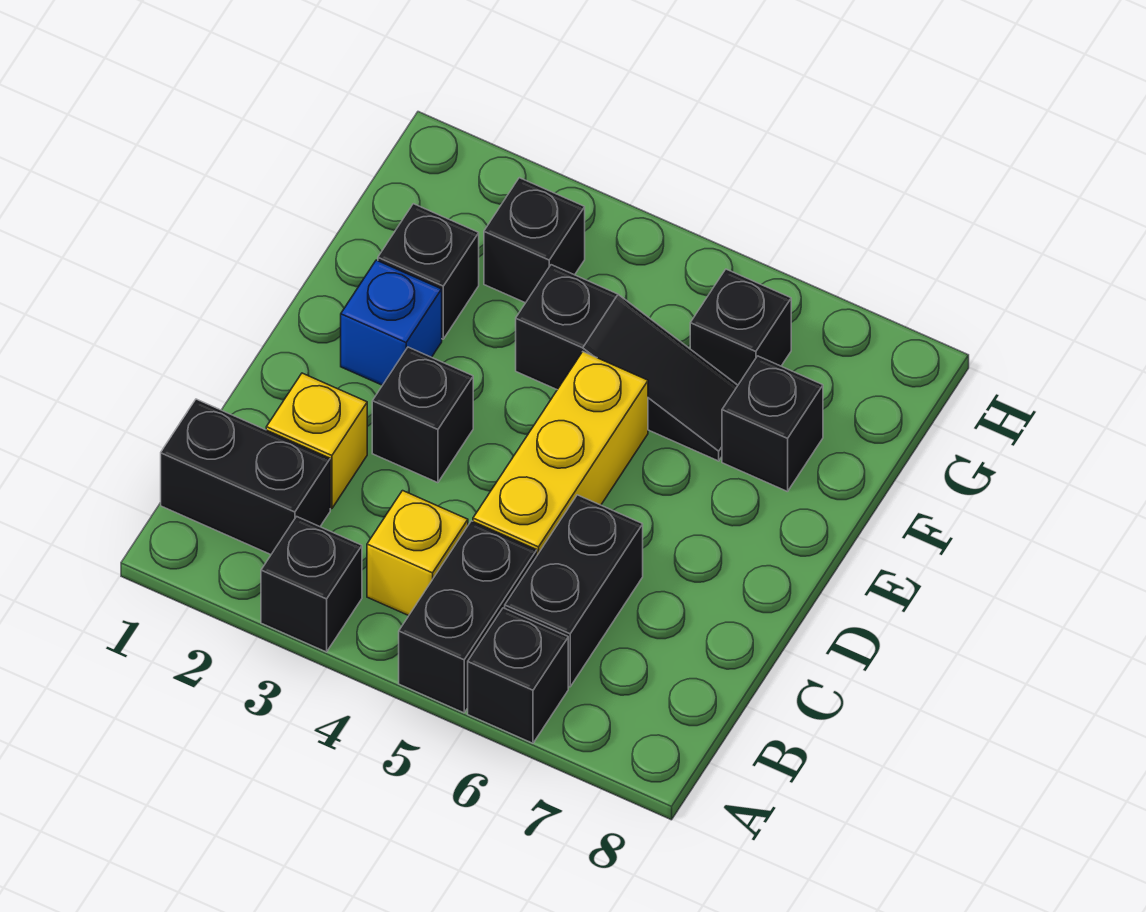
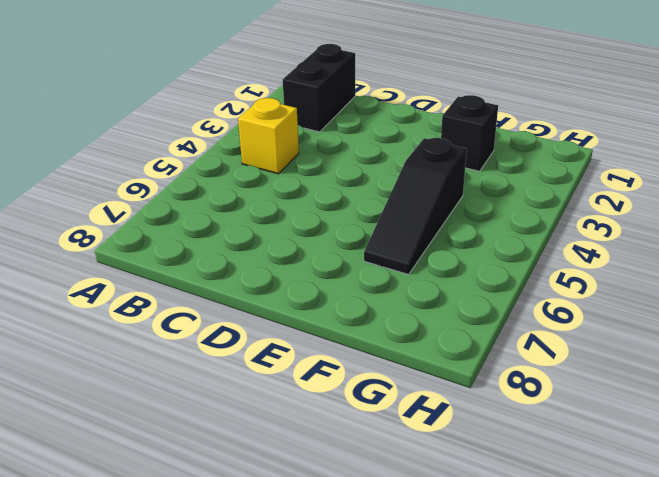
none -> black brick A3 level 1
none -> black brick A5:B5 level 1
none -> black brick A6 level 1

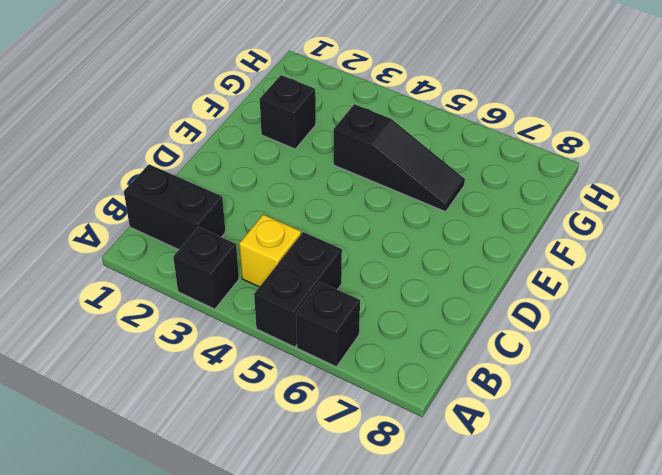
none -> black brick B6:C6 level 1
none -> yellow brick C2 level 1
none -> yellow brick C5:E5 level 1

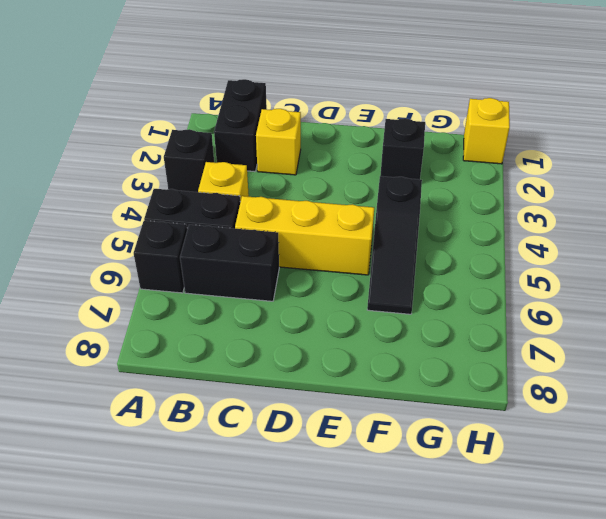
yellow brick H1 level 1 -> none
none -> black brick D3 level 1
none -> blue brick E2 level 1
none -> black brick F7 level 1

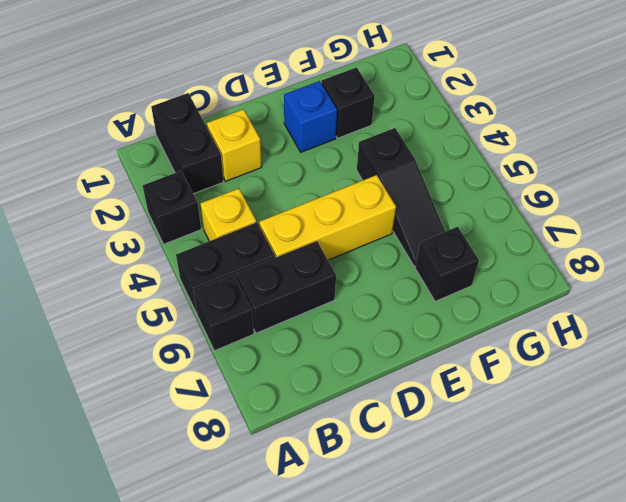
none -> black brick D3 level 1
none -> black brick G3 level 1
none -> black brick G6 level 1

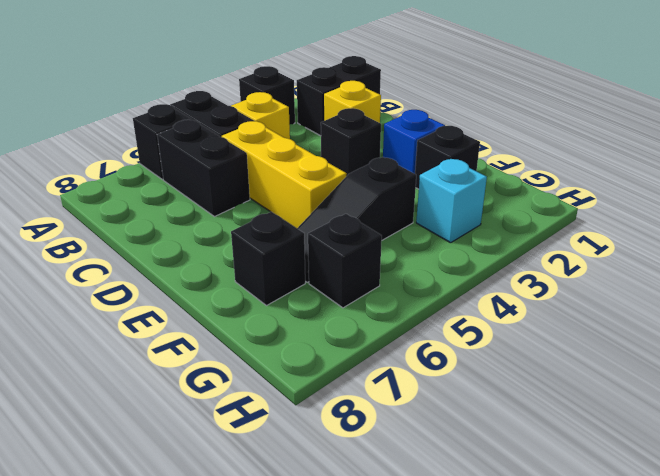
cyan brick G3 level 1 -> black brick G3 level 1

